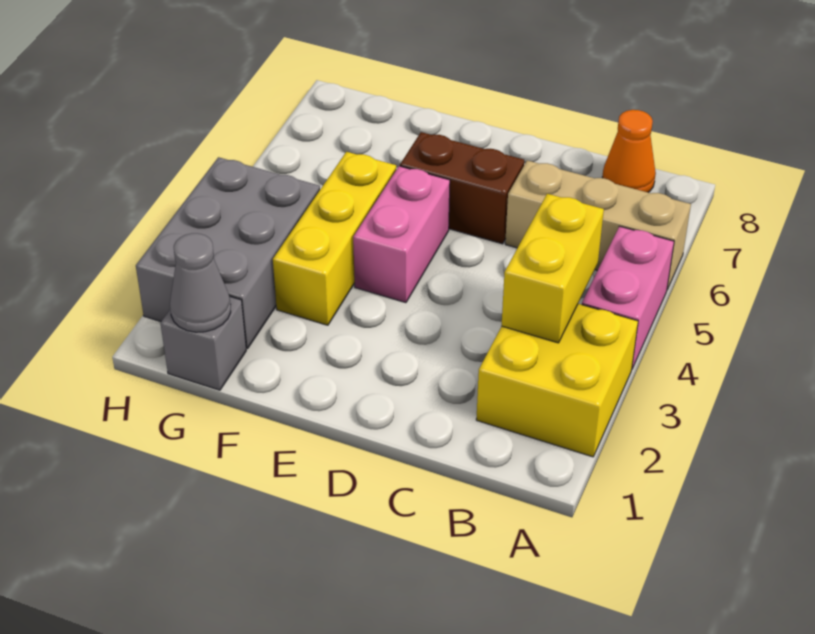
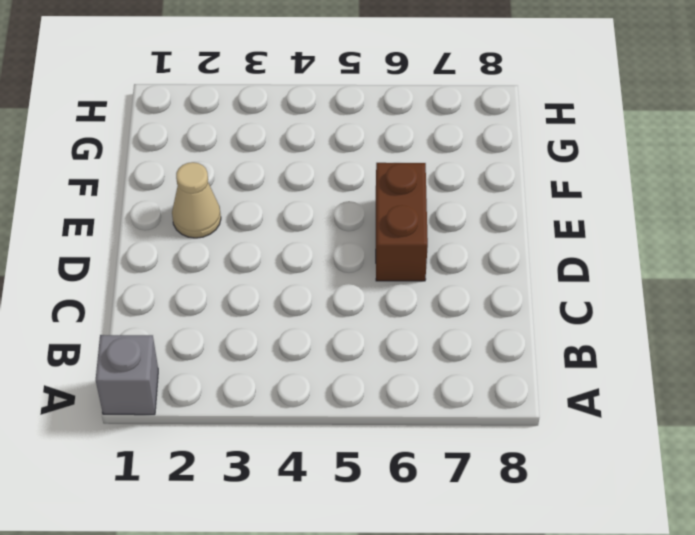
grey brick A1 level 1 -> grey brick G1 level 1
tan cone E2 level 1 -> none
none -> yellow brick A2:B3 level 1
none -> pink brick A4:A5 level 1

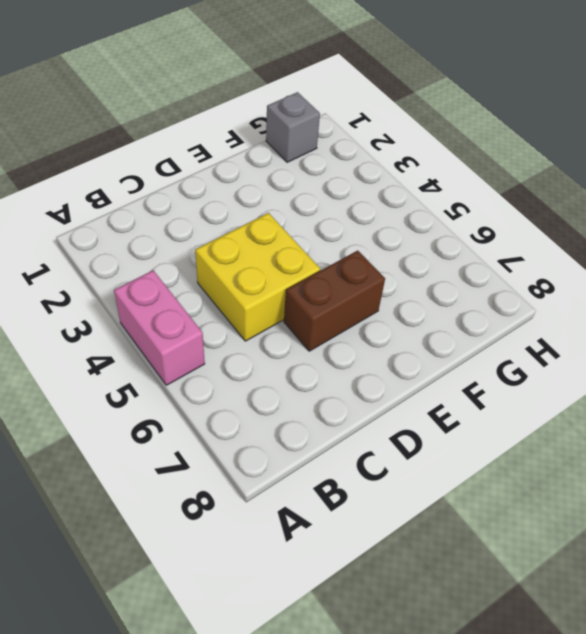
yellow brick C4:D5 level 1 -> yellow brick A2:B3 level 1
none -> tan brick A6:C6 level 1
none -> orange cone B8 level 1

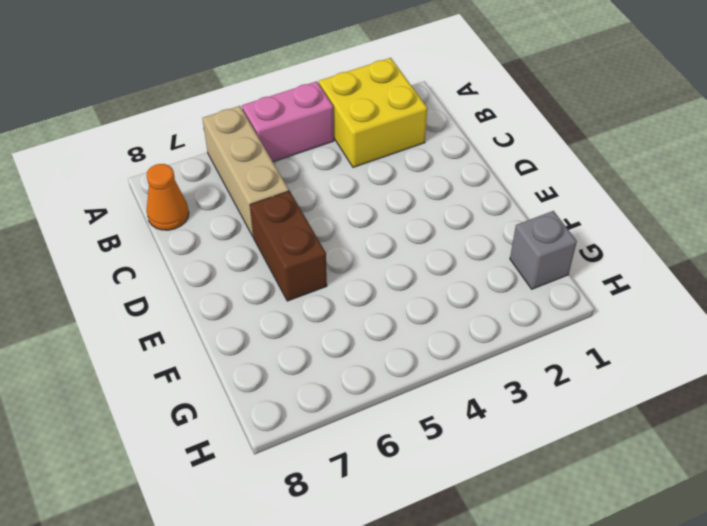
none -> pink brick E4:E5 level 1
none -> yellow brick F3:F5 level 1

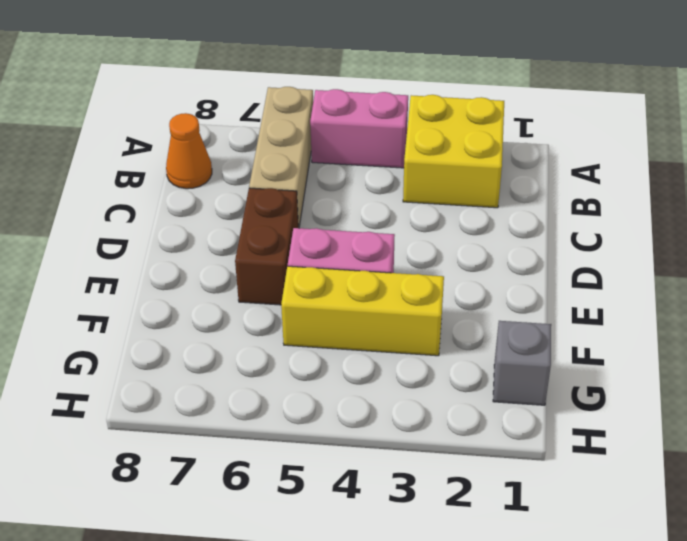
none -> grey brick G2:H4 level 1
none -> yellow brick B3:B4 level 2

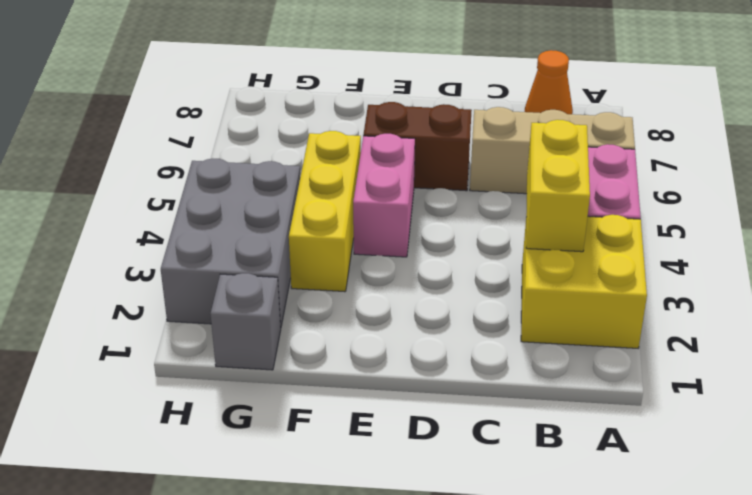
none -> grey cone G1 level 2

